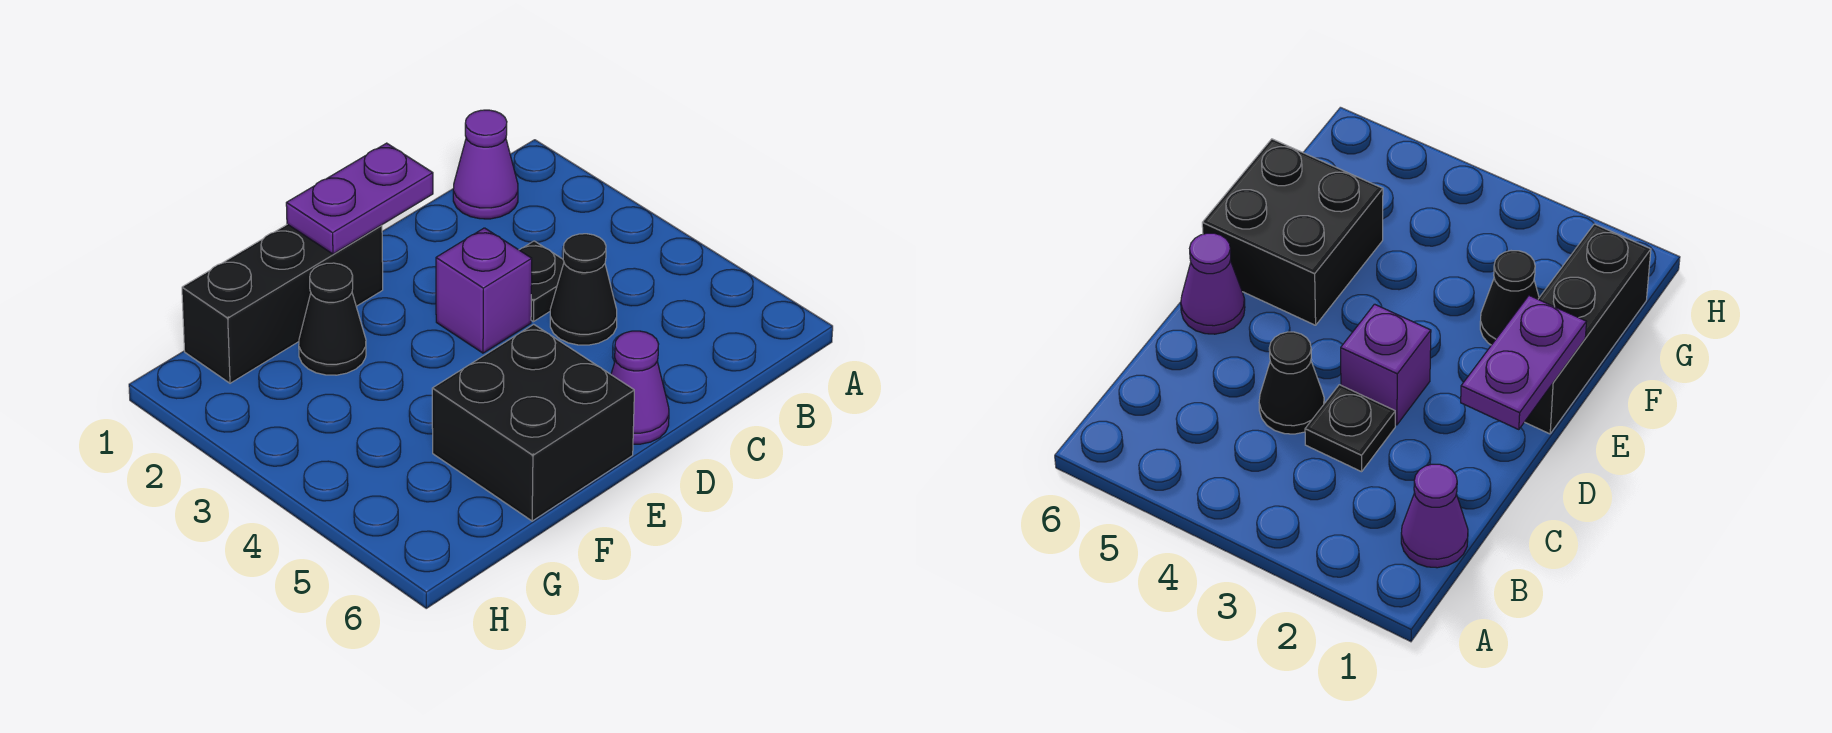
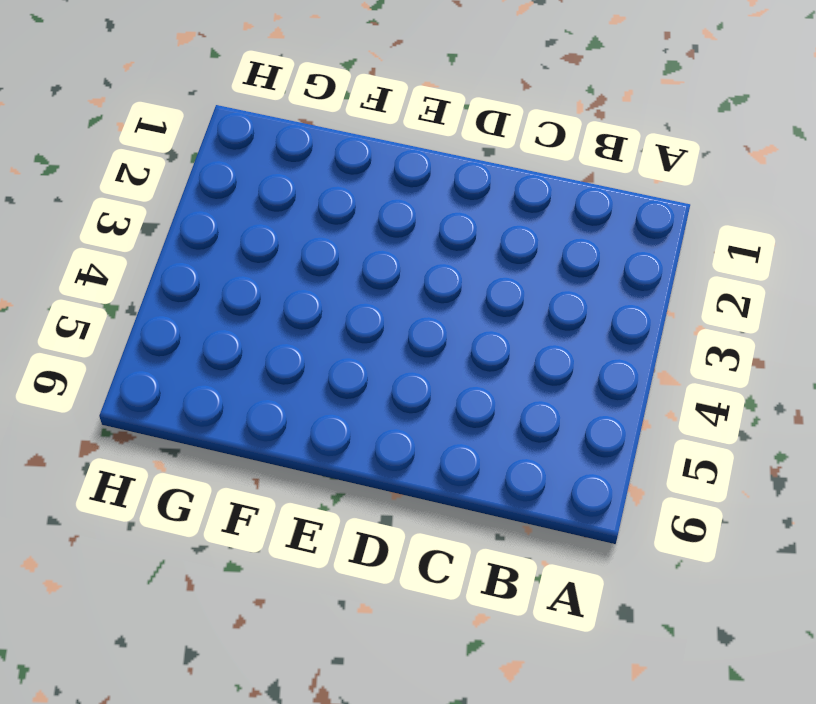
none -> purple cone B1 level 1
none -> black plate C3 level 1

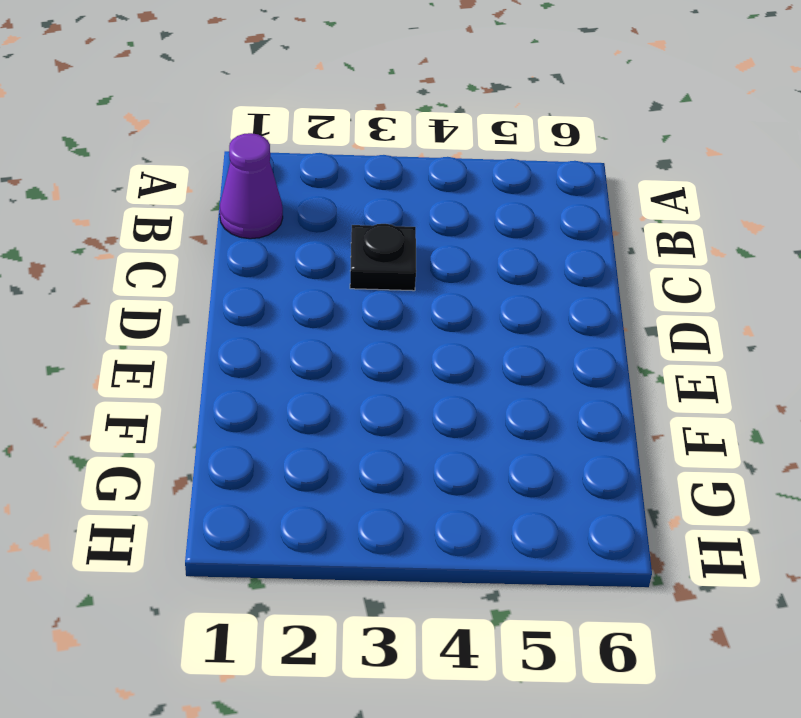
none -> black cone C4 level 1
none -> purple brick D3 level 1

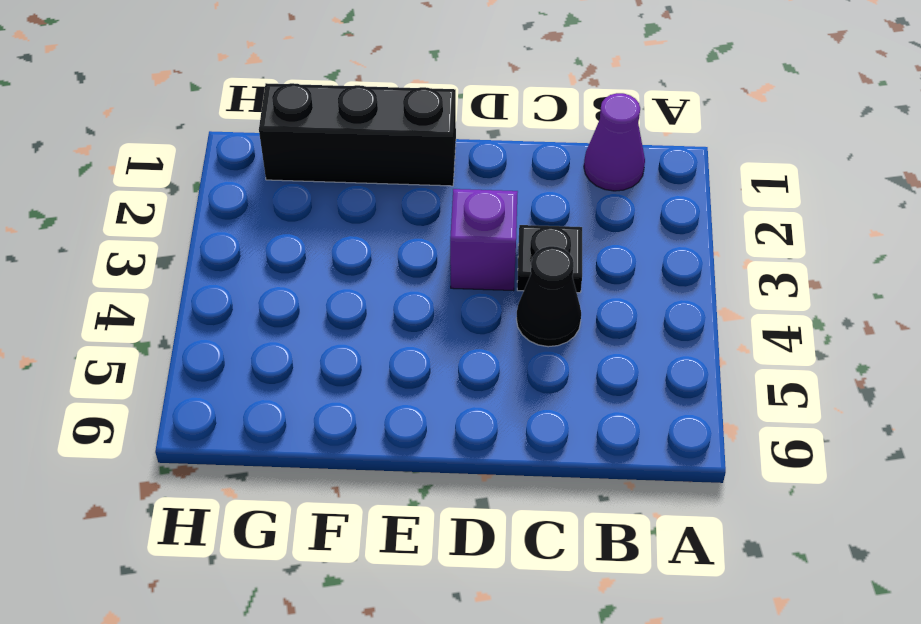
none -> purple cone D6 level 1
none -> black brick E5:F6 level 1

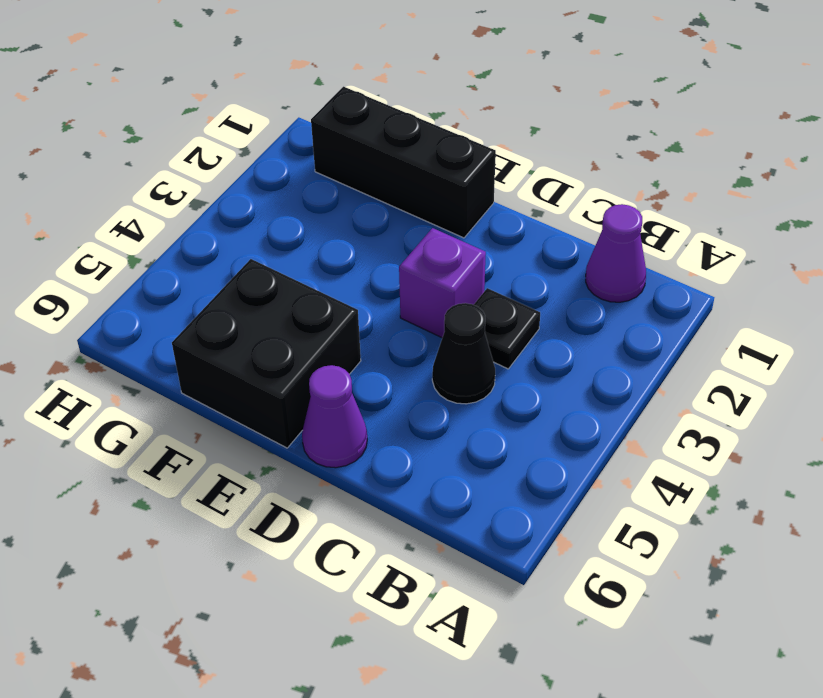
none -> black cone F2 level 1
none -> purple plate D1:E1 level 2

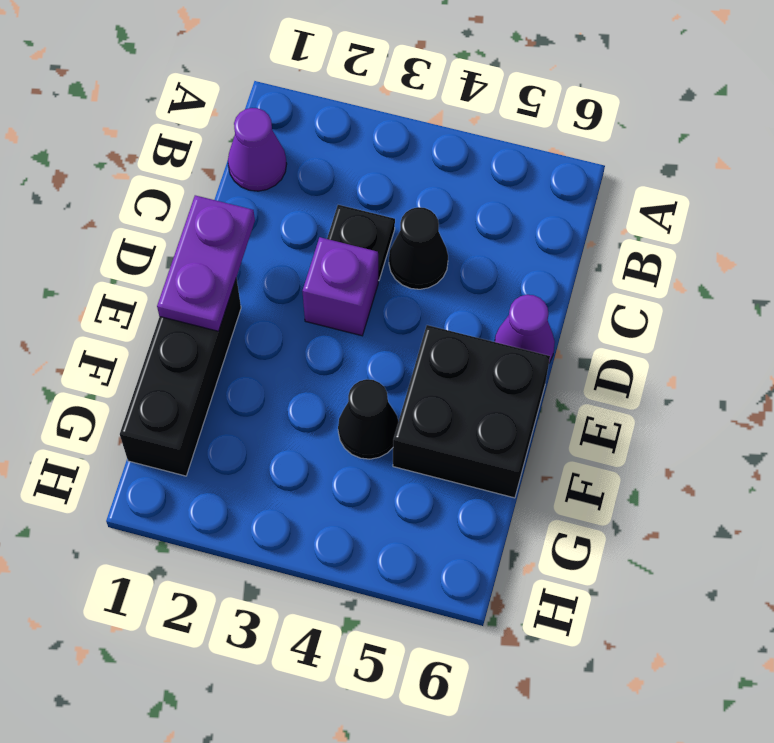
black cone F4 level 1 -> black cone F2 level 1

